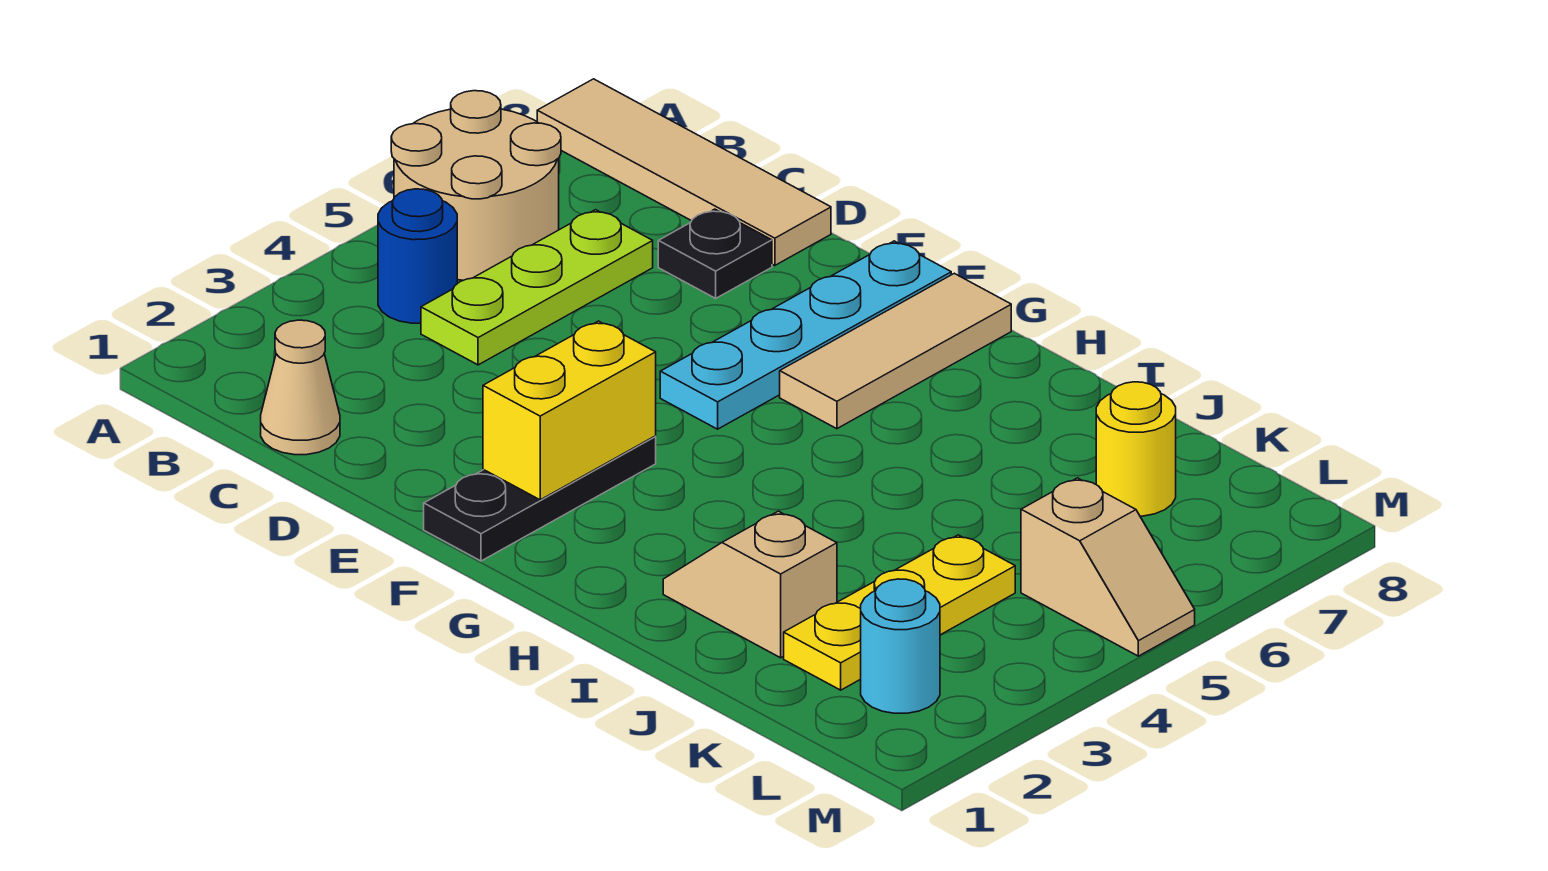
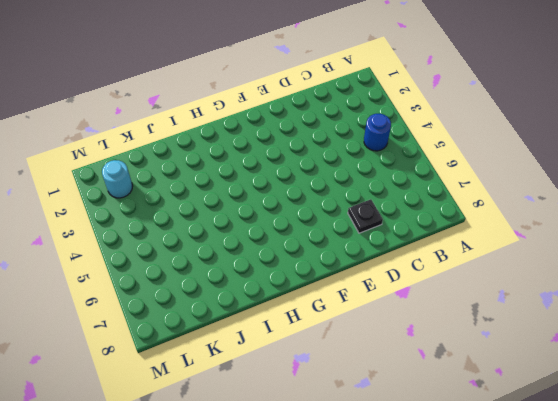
none -> tan round brick A5:B6 level 1
none -> tan tile A8:D8 level 1
none -> tan cone C1 level 1

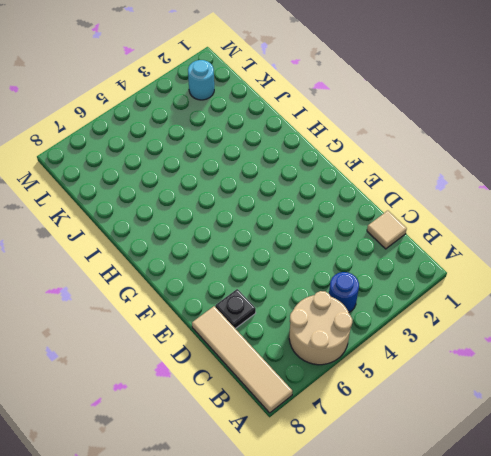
tan tile C1 level 1 -> tan cone C1 level 1
none -> lime plate C4:C6 level 1
none -> black plate F1:F3 level 1
none -> cyan plate F5:F8 level 1

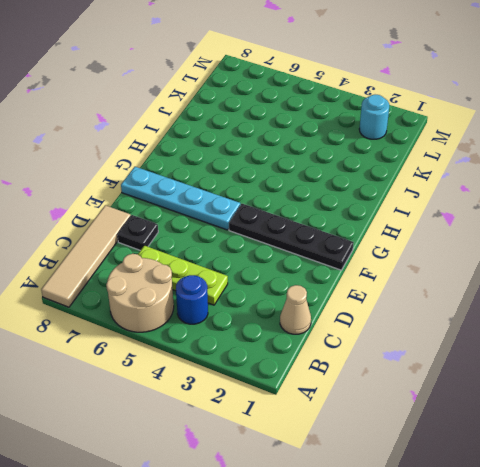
black plate F1:F4 level 1 -> black plate F1:F3 level 1
none -> tan tile G6:G8 level 1
none -> tan slope I2:J2 level 1 top J
none -> yellow plate K2:K4 level 1

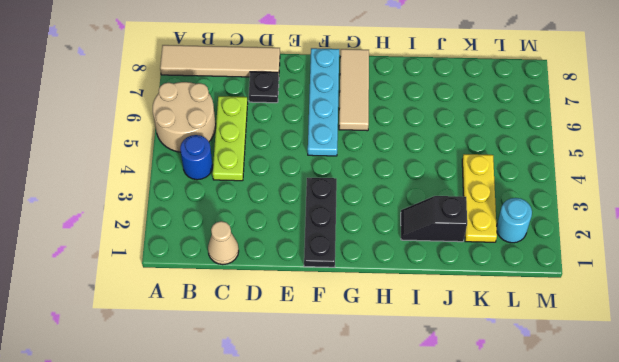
black slope I2:J2 level 1 top J -> tan slope I2:J2 level 1 top J
none -> yellow round brick K7 level 1
none -> tan slope L5:M5 level 1 top L
none -> yellow brick F2:F3 level 2

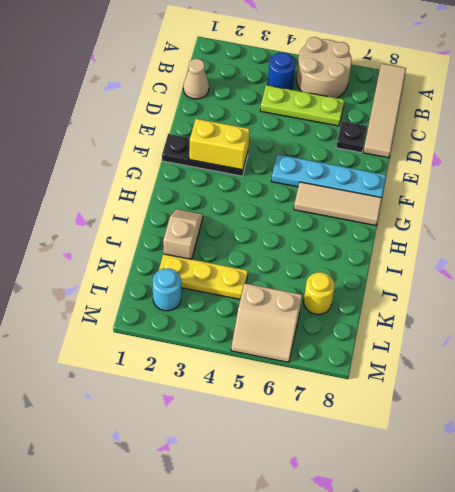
tan slope L5:M6 level 1 top L -> tan slope L5:M5 level 1 top L

